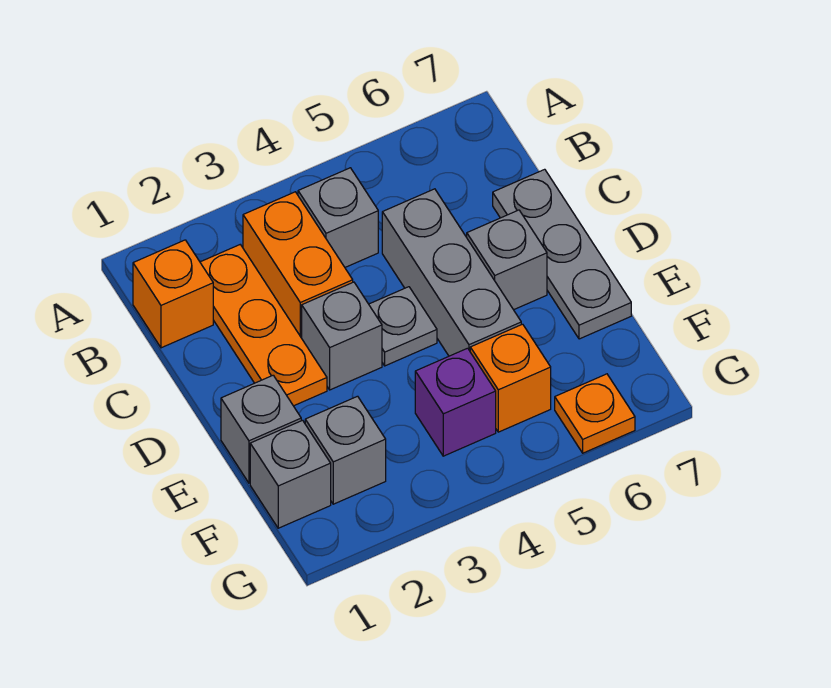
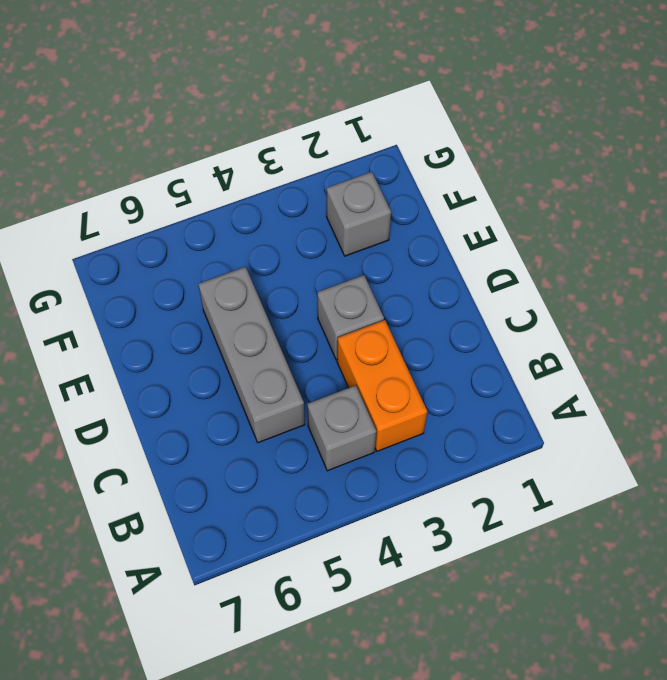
none -> orange brick B1 level 1
none -> orange plate B2:D2 level 1
none -> grey plate C7:E7 level 1

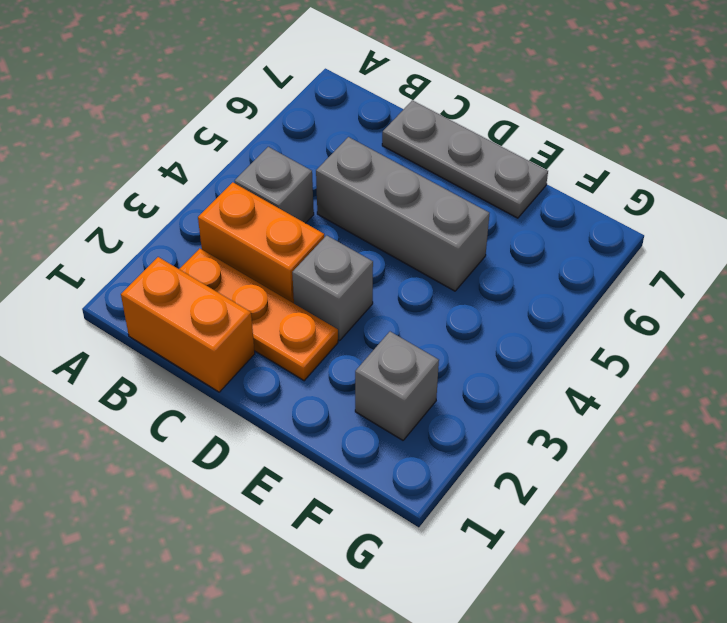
orange brick B1:C1 level 1 -> orange brick B1 level 1
none -> grey plate D4 level 1
none -> grey brick D6 level 1
none -> grey brick E1 level 1

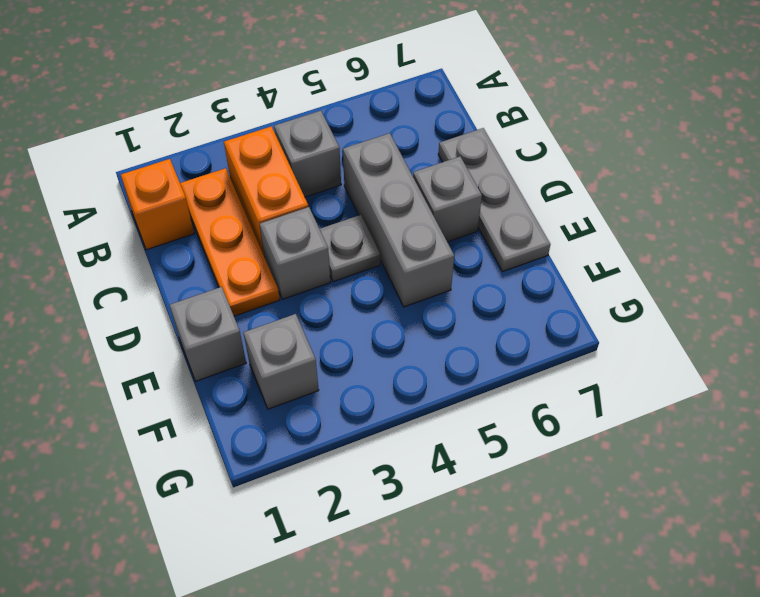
none -> grey brick F1 level 1
none -> purple brick F4 level 1
none -> orange brick F5 level 1

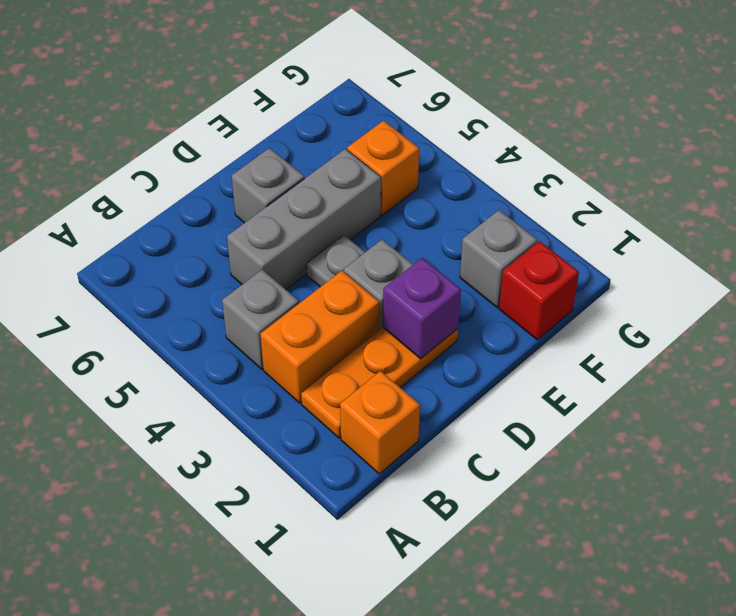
purple brick D2 level 2 -> purple brick F4 level 1
red brick F1 level 1 -> grey brick F1 level 1
none -> grey plate C7:E7 level 1
none -> grey brick E1 level 1
none -> orange plate G6 level 1

